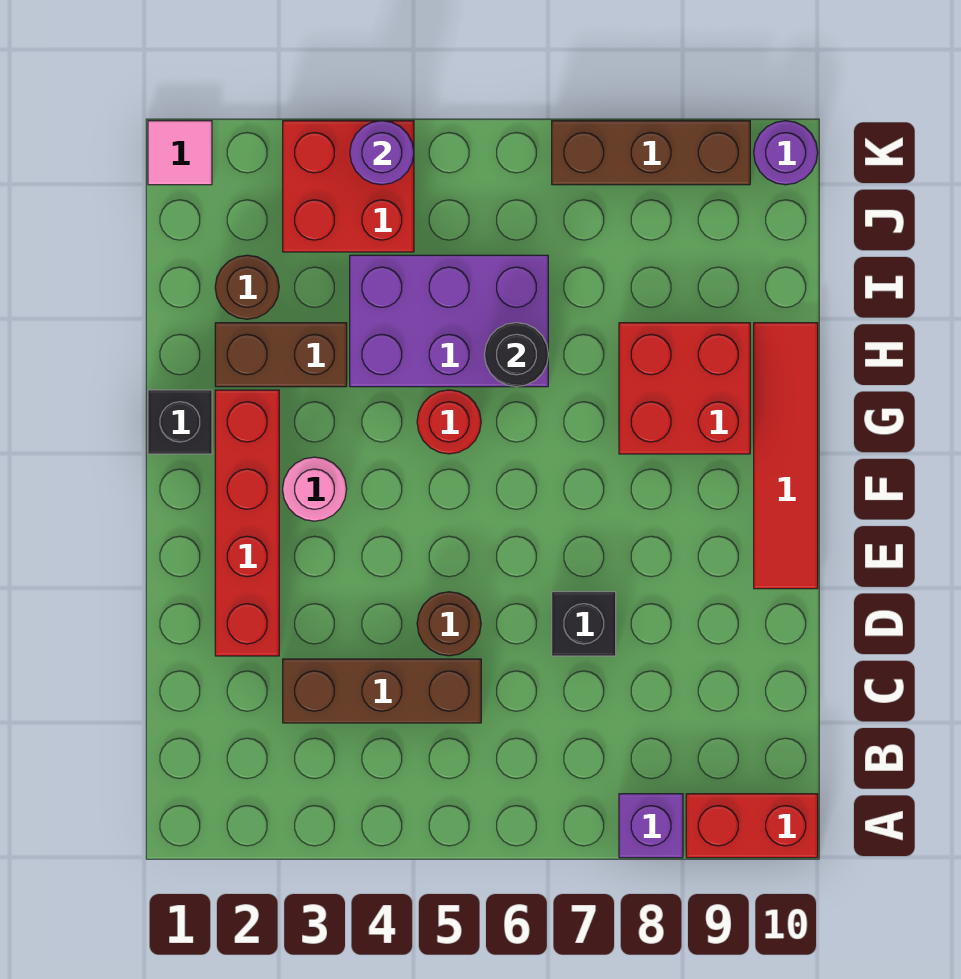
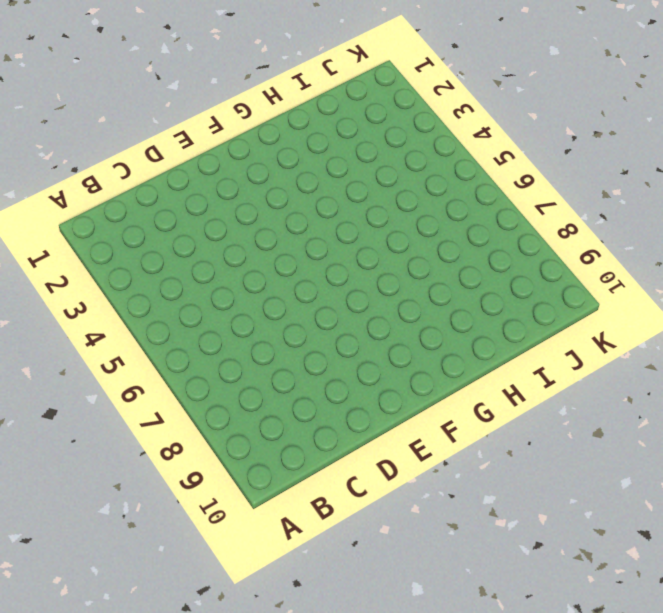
none -> purple brick A8 level 1
none -> red brick A9:A10 level 1
none -> brown brick C3:C5 level 1

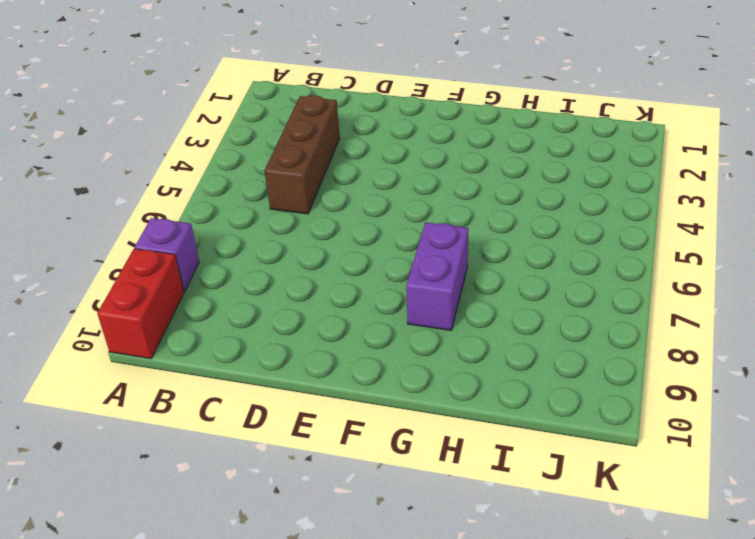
purple brick G7:G8 level 1 -> red brick G8:H9 level 1
none -> red brick D2:G2 level 1
none -> brown round brick D5 level 1
none -> black brick D7 level 1

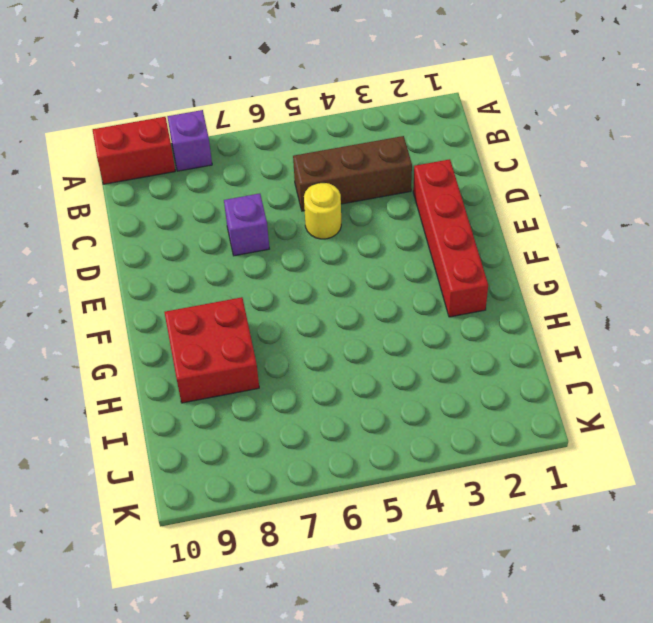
yellow round brick D5 level 1 -> brown round brick D5 level 1
purple brick D7 level 1 -> black brick D7 level 1
none -> red tile E10:H10 level 1
none -> pink round brick F3 level 1
none -> black brick G1 level 1

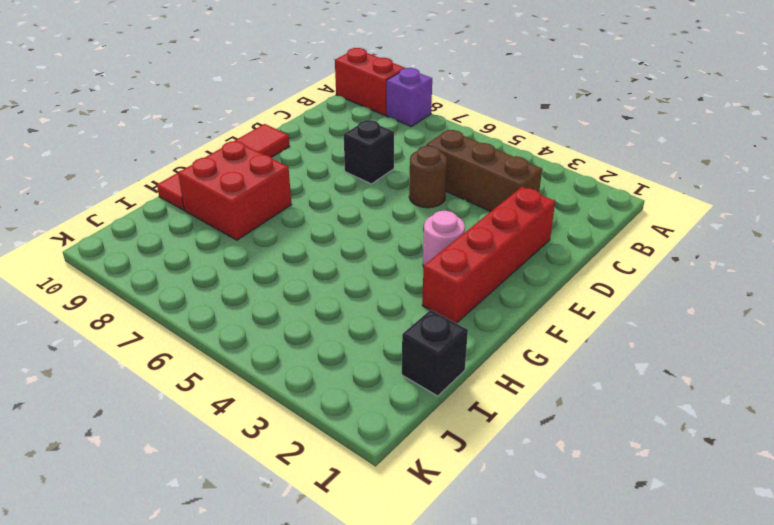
black brick I1 level 1 -> black brick G1 level 1
none -> red round brick G5 level 1
none -> brown brick H2:H3 level 1
none -> purple brick H4:I6 level 1

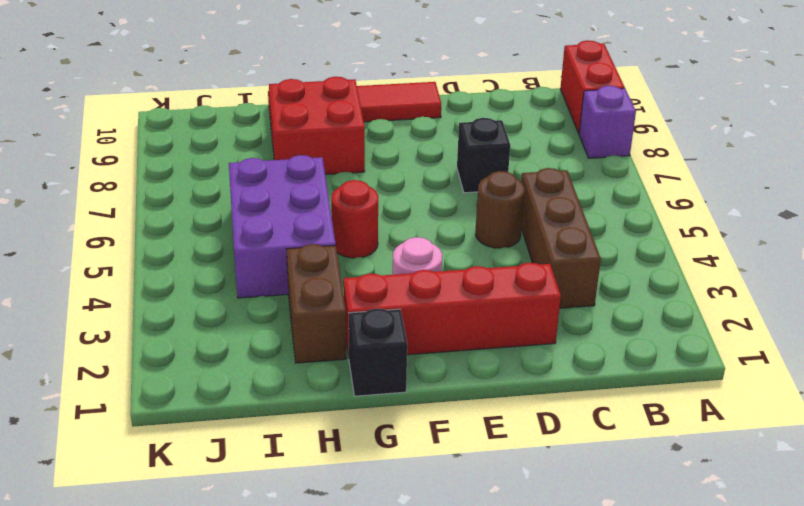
none -> brown round brick I2 level 1
none -> red brick J3:K4 level 1
none -> pink tile K1 level 1

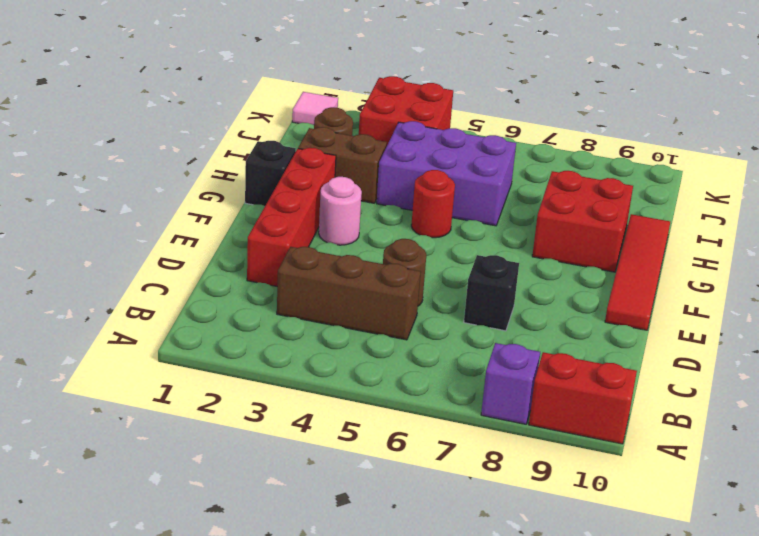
none -> brown brick K7:K9 level 1
none -> purple round brick K10 level 1
none -> black round brick H6 level 2

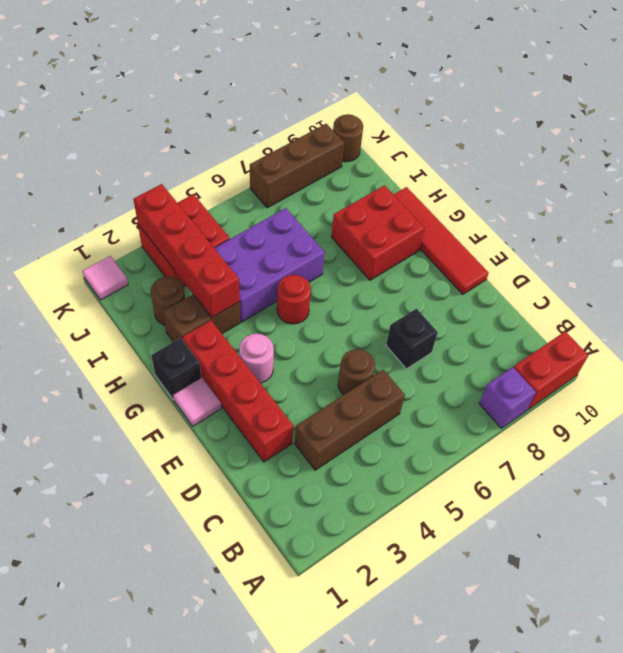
pink tile F1 level 1 -> none
red brick H3:K3 level 2 -> none
brown round brick K10 level 1 -> purple round brick K10 level 1
none -> black round brick H6 level 2
none -> purple round brick K4 level 2

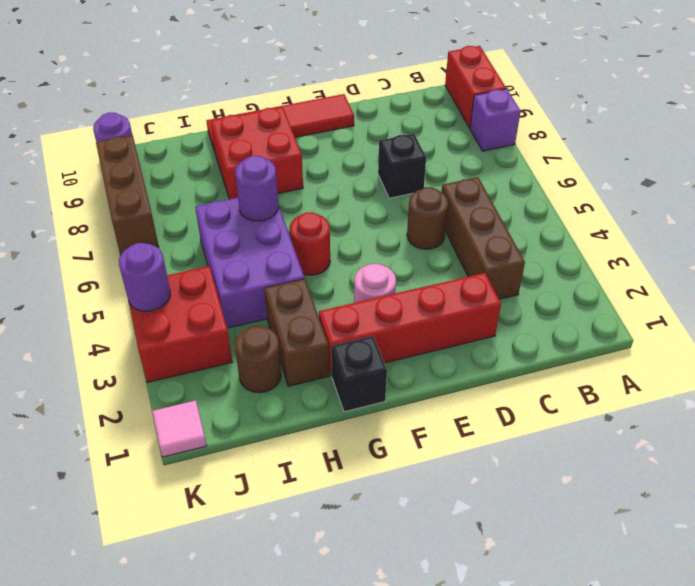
purple round brick H6 level 2 -> black round brick H6 level 2

